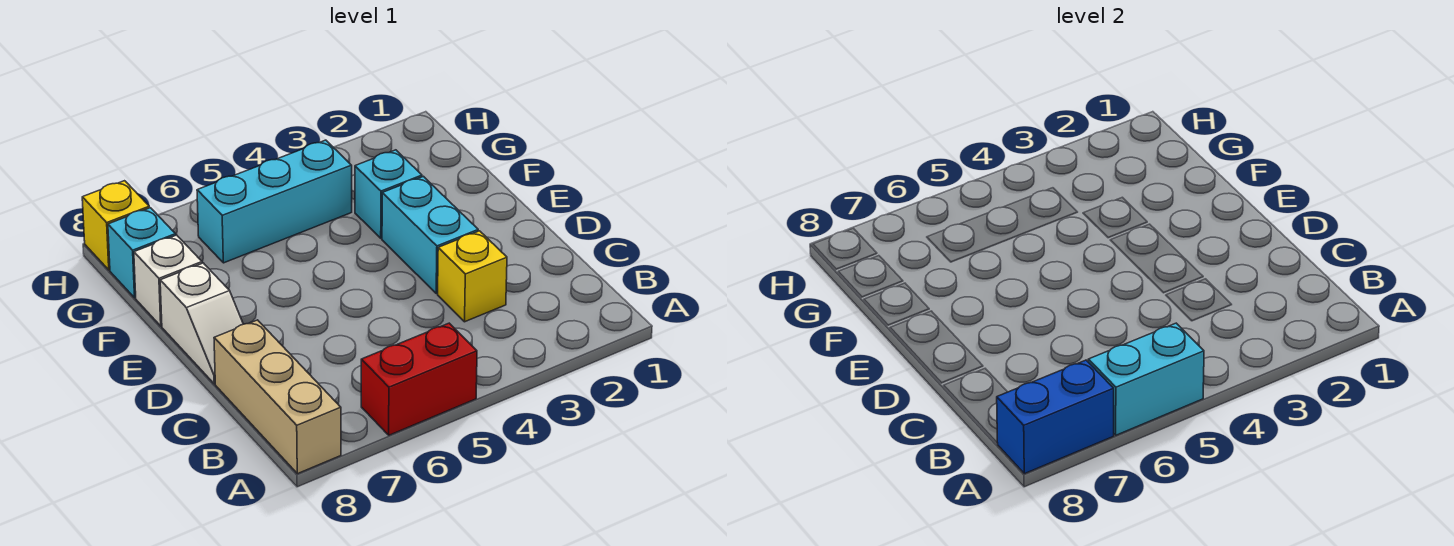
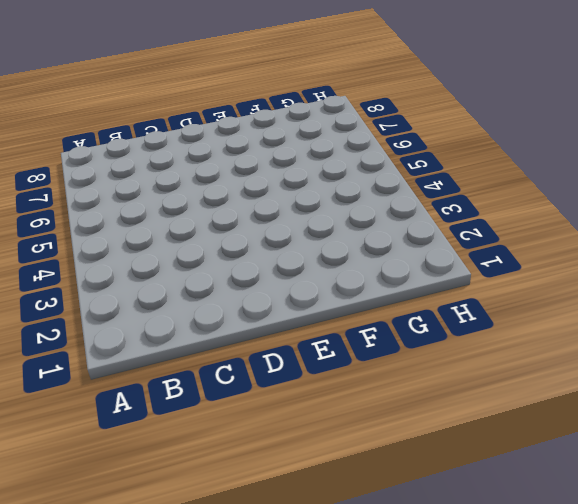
none -> red brick A5:A6 level 1
none -> tan brick A8:C8 level 1
none -> yellow brick C3 level 1

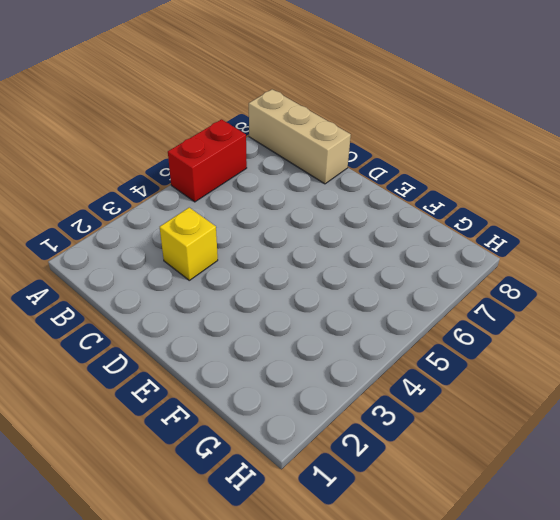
none -> cyan brick D3:E3 level 1
none -> white slope D8:E8 level 1 top E
none -> cyan brick F3 level 1

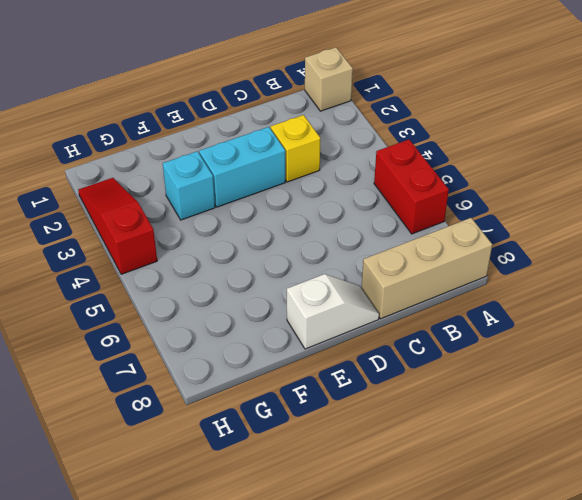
tan brick A1 level 1 -> none
red slope H2:H4 level 1 top 4 -> none
none -> white brick F8 level 1
none -> cyan brick G4:G6 level 1
none -> cyan brick G8 level 1

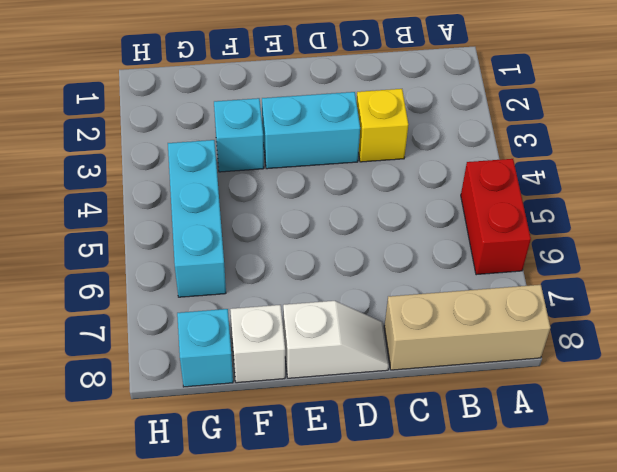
none -> yellow brick H8 level 1
none -> cyan brick A5:A6 level 2
none -> blue brick A7:A8 level 2

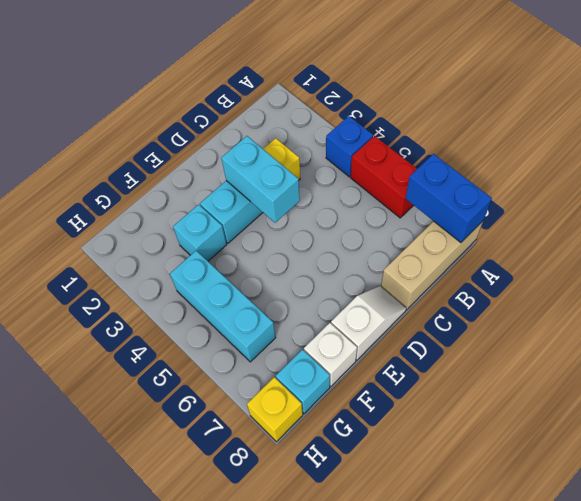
blue brick A4 level 1 -> none
cyan brick D3:D4 level 2 -> cyan brick A5:A6 level 2

